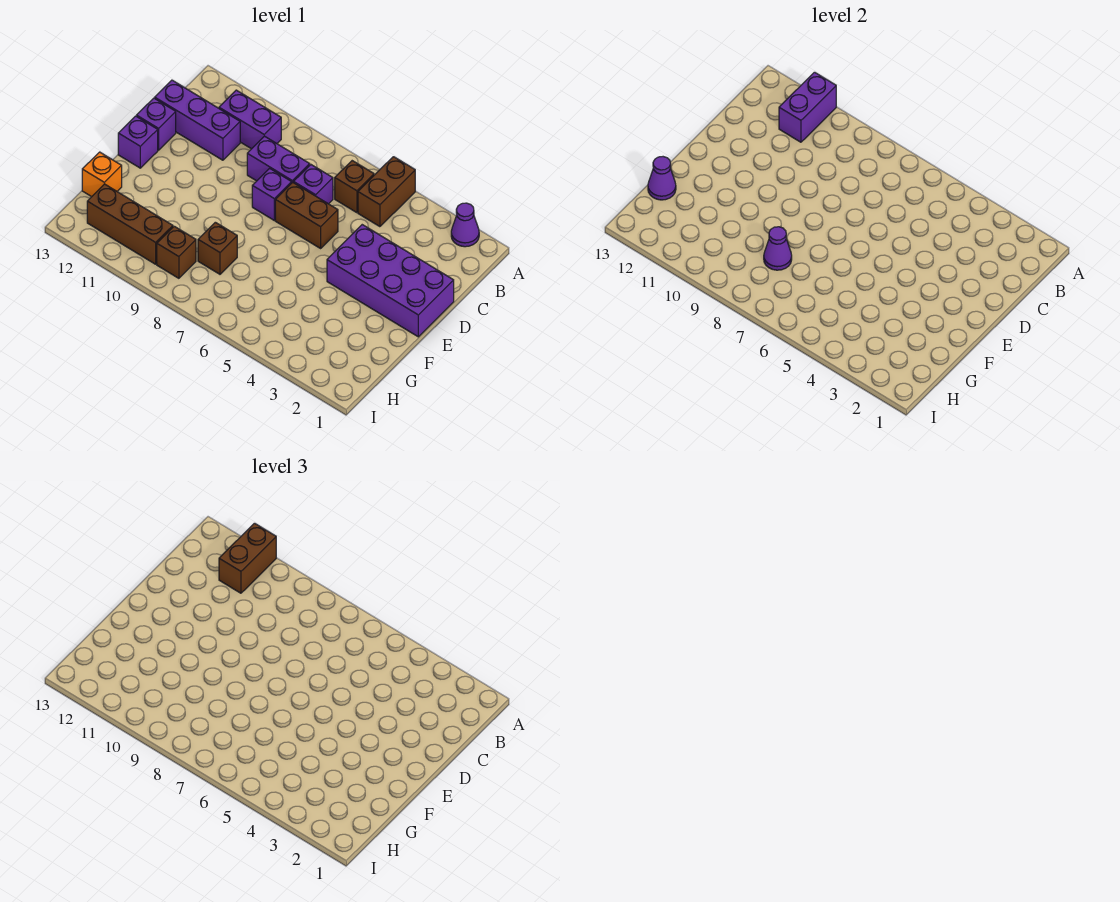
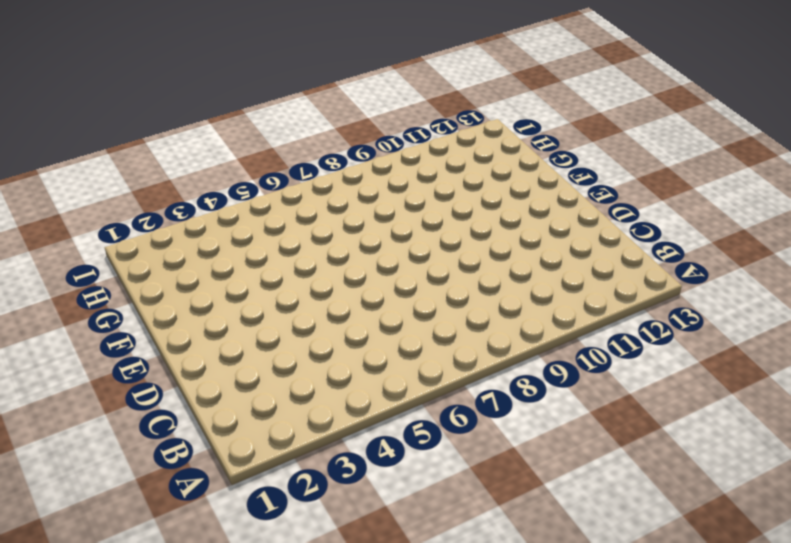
none -> purple cone A2 level 1
none -> brown brick A5:B5 level 1
none -> brown brick B6 level 1

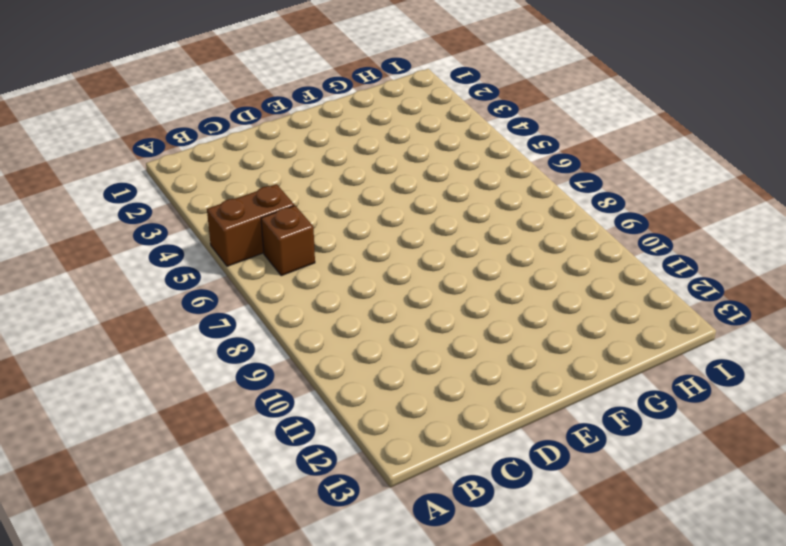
none -> purple cone A2 level 1
none -> purple brick B10:B11 level 1
none -> purple brick C7 level 1

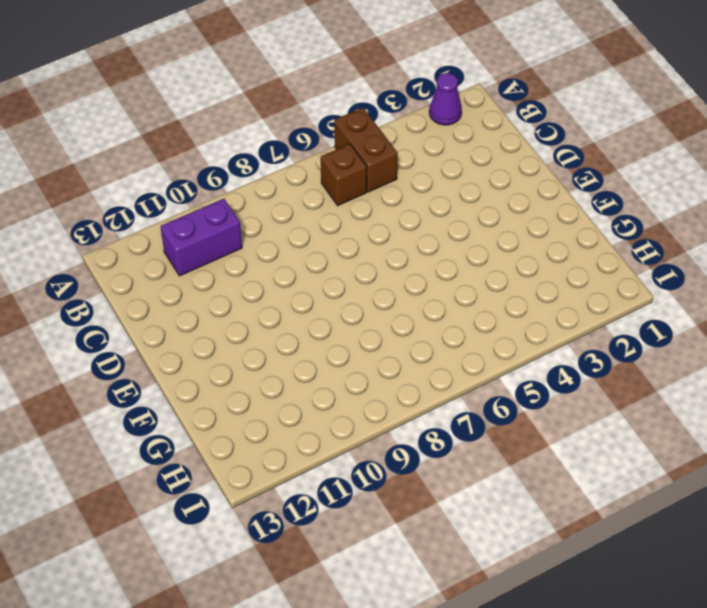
none -> purple brick C7 level 1
none -> purple brick C8:C9 level 1
none -> purple brick C11:C13 level 1

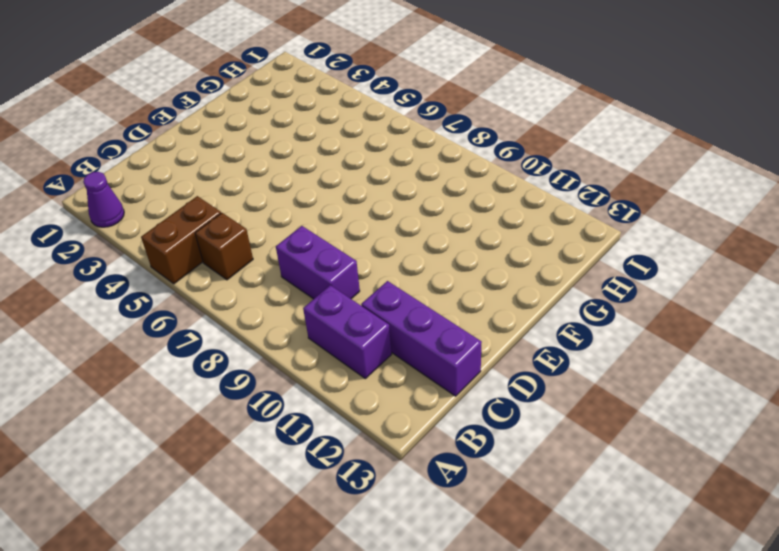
none -> purple brick C7 level 1
none -> purple brick D1:E4 level 1
none -> brown brick D6:D7 level 1

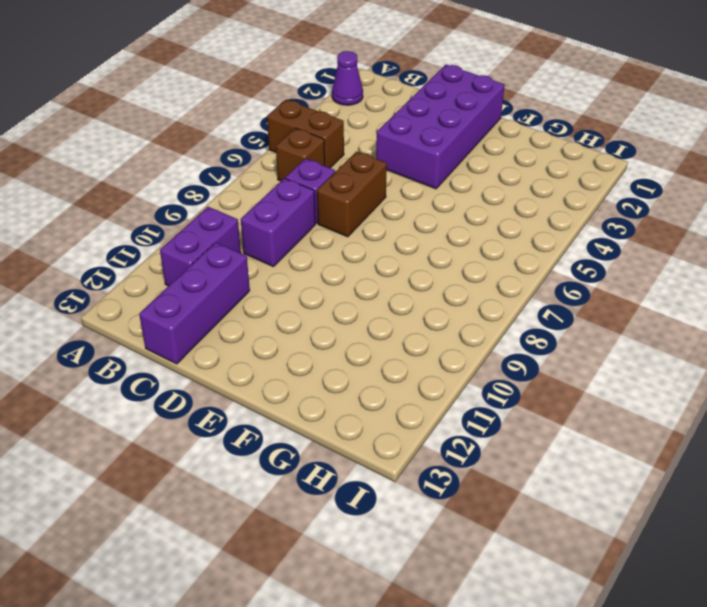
none -> purple brick D8 level 1
none -> purple brick D13 level 1
none -> purple brick E13 level 1

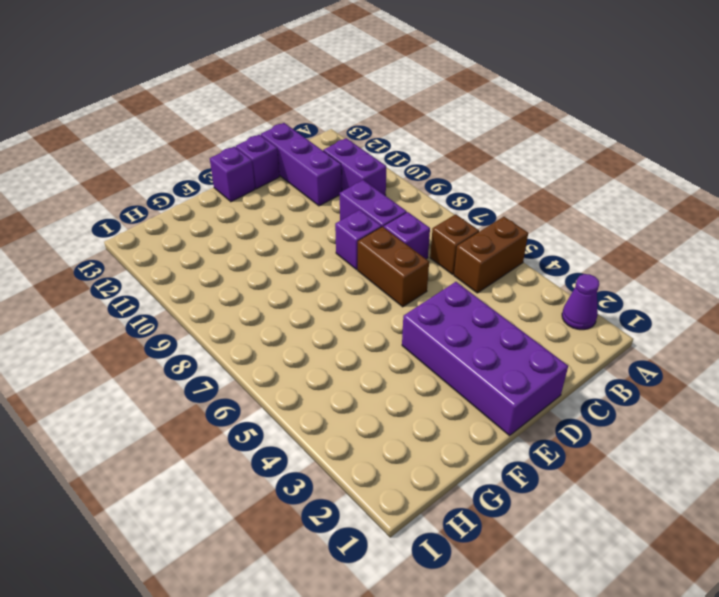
none -> brown brick G8 level 1
none -> orange brick G13 level 1
none -> brown brick H9 level 1

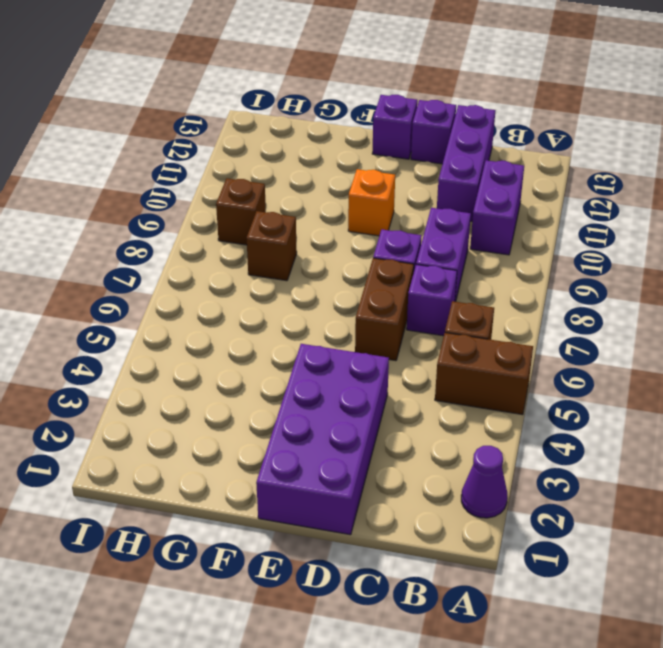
orange brick E10 level 1 -> orange brick G13 level 1
none -> brown brick H10:H12 level 1
none -> purple brick A11:B11 level 2
none -> purple cone G8 level 2

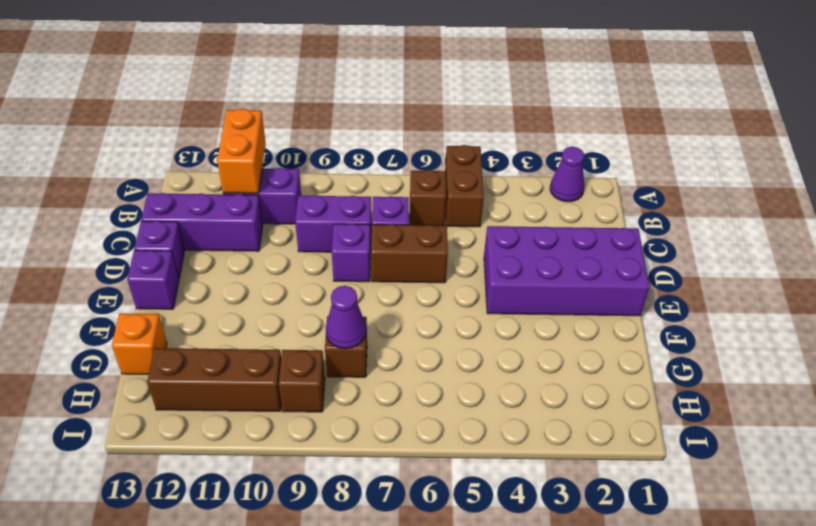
orange brick A11:B11 level 2 -> purple brick A11:B11 level 2
none -> purple cone G13 level 2
none -> brown brick A11:B11 level 3

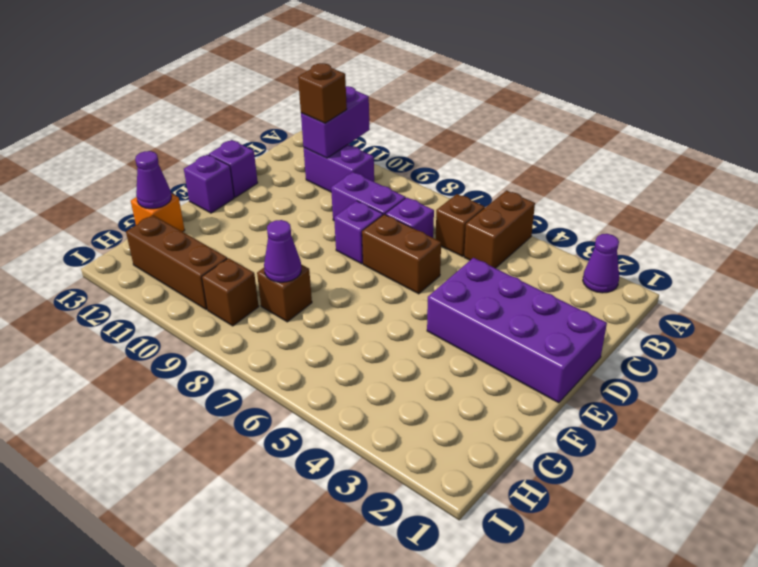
brown brick B11 level 3 -> brown brick A11:B11 level 3
none -> purple brick C11:C13 level 1

